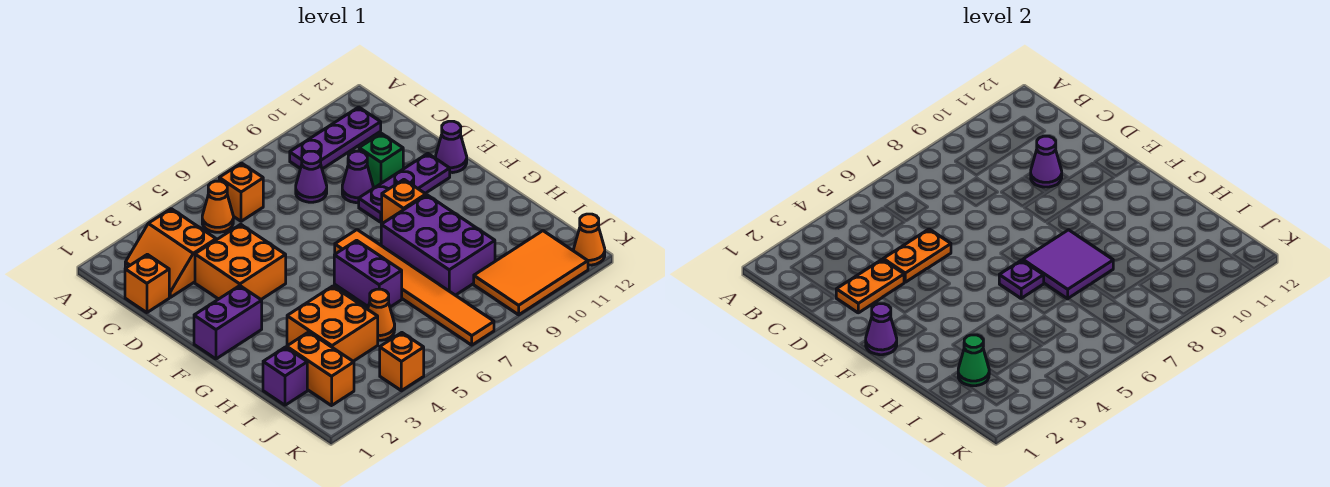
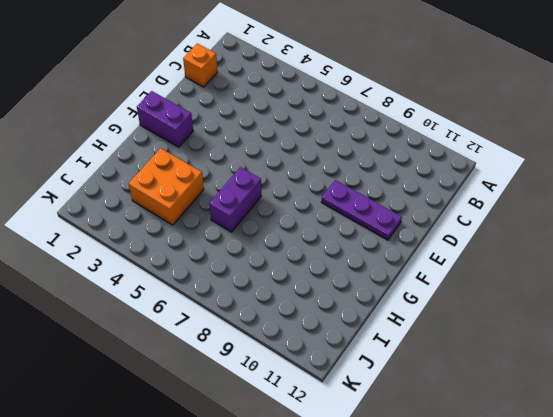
none -> orange slope B2:C3 level 1 top 3
none -> orange cone B5 level 1
none -> orange brick B6 level 1
none -> purple plate B9:B11 level 1

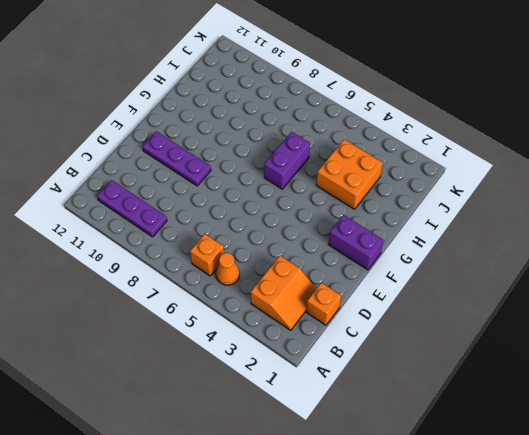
none -> purple cone C8 level 1
none -> orange brick D3:E4 level 1
none -> purple cone D9 level 1
none -> green brick D10 level 1

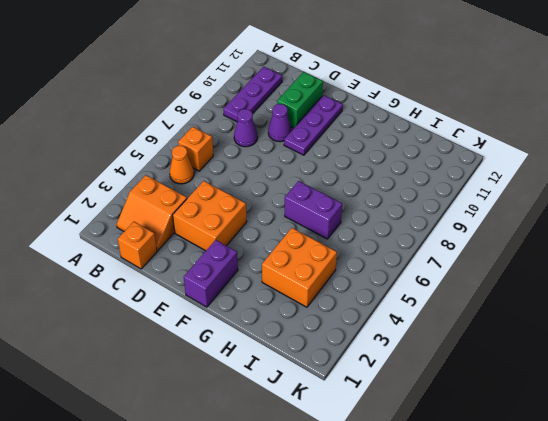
green brick D10:D11 level 1 -> green brick D10 level 1
none -> purple cone E12 level 1
none -> orange tile F7:K7 level 1
none -> orange brick F9 level 1
none -> purple brick G8:I9 level 1

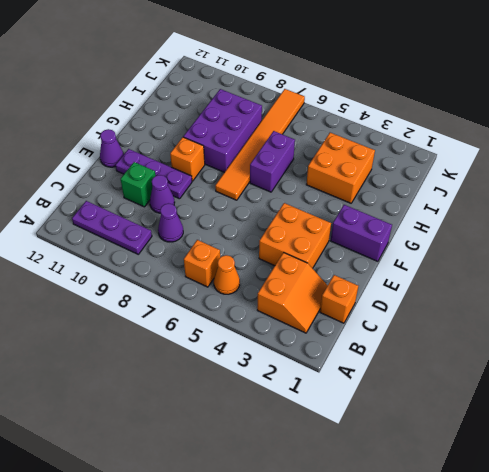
none -> purple brick I1 level 1
none -> orange brick I2:J2 level 1
none -> orange cone I5 level 1
none -> orange tile J9:K11 level 1

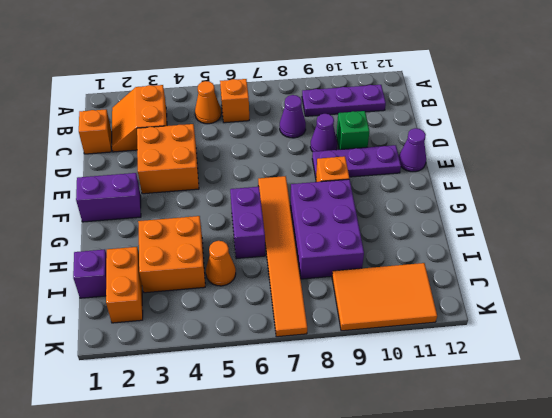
none -> orange brick K4 level 1
none -> orange cone K12 level 1
none -> orange plate D2:D3 level 2
none -> orange plate D4:D5 level 2

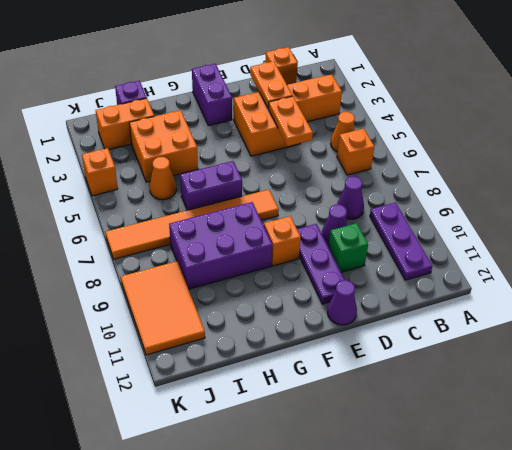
none -> orange cone K12 level 1
none -> purple cone D10 level 2
none -> purple cone F1 level 2
none -> purple plate G6 level 2

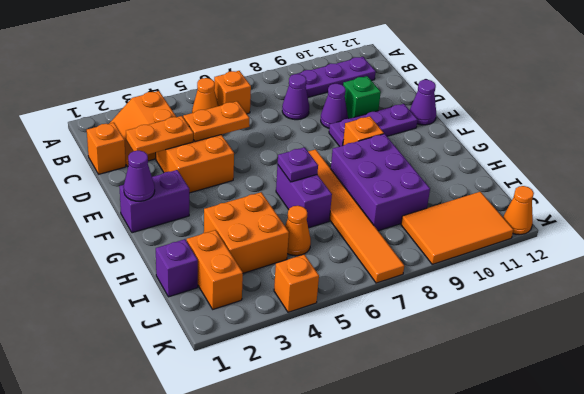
none -> purple cone D10 level 2
none -> purple tile G7:H8 level 2
none -> green cone I2 level 2

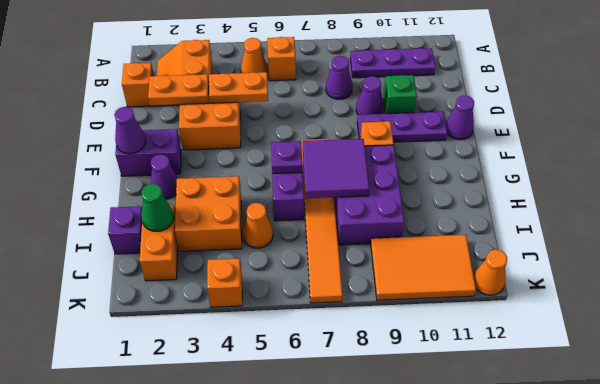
purple cone G2 level 1 -> purple cone D10 level 2

